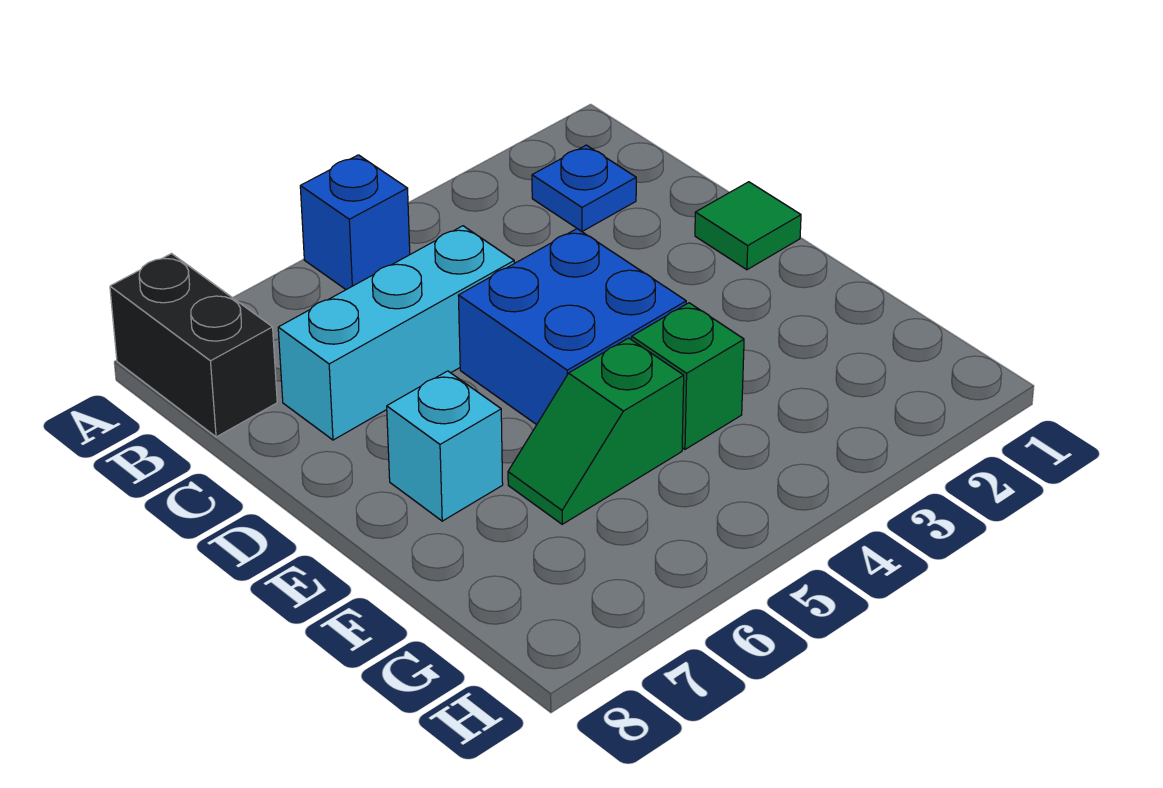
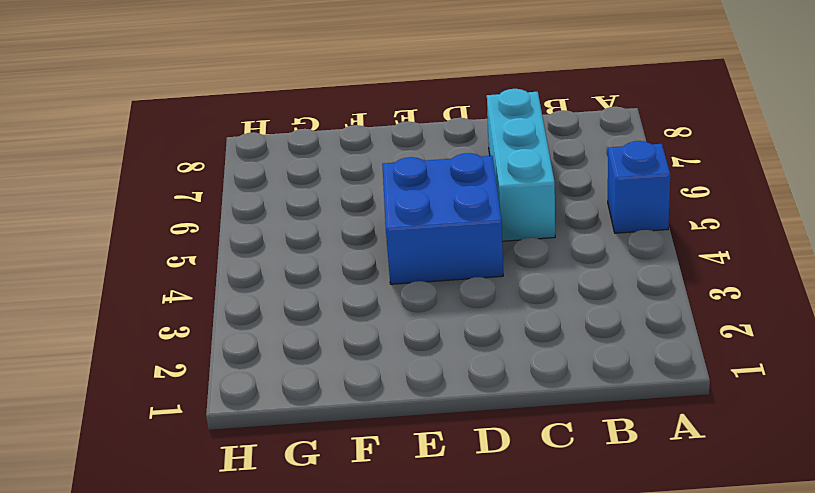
none -> black brick A8:B8 level 1
none -> blue plate B2 level 1

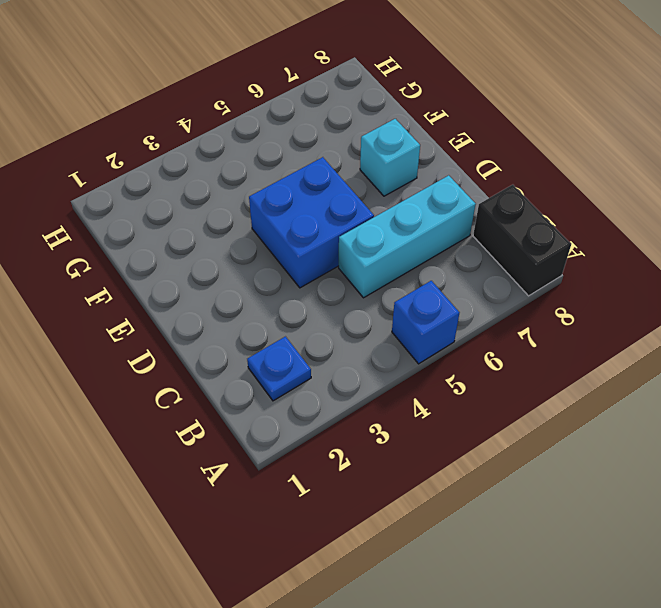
none -> green tile D1 level 1
none -> green brick F4 level 1

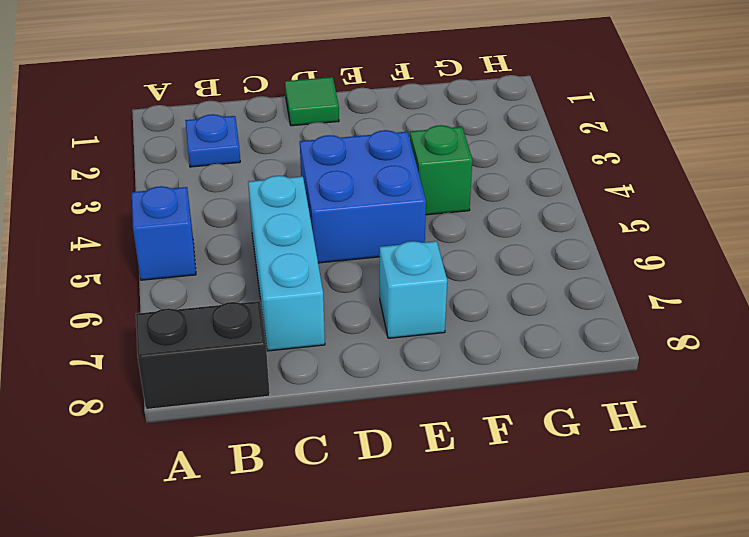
none -> green slope F5:F6 level 1 top 5

